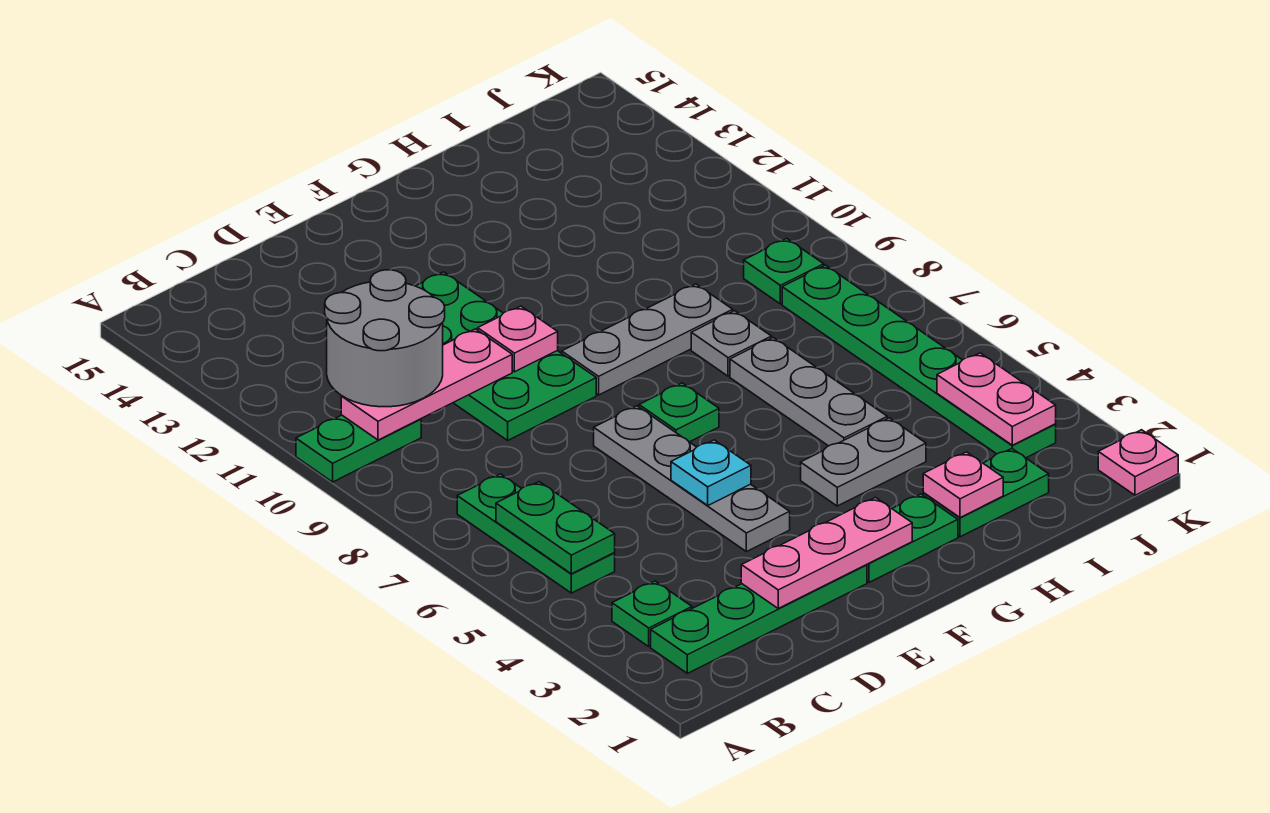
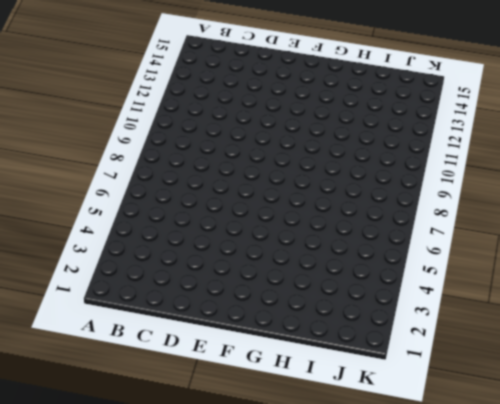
none -> green plate A10:B10 level 1
none -> green plate B2:E2 level 1
none -> green plate B3 level 1

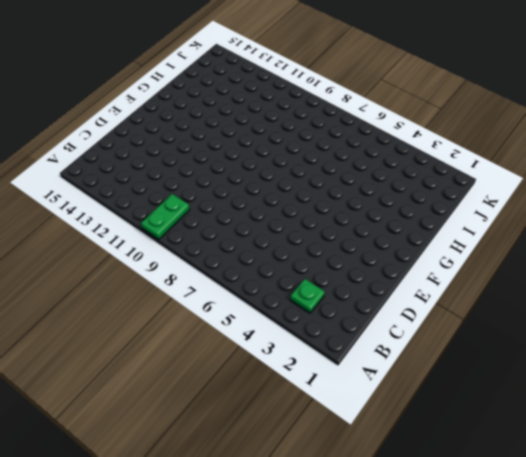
none -> green plate B2:E2 level 1
none -> green plate B5:B7 level 1
none -> green plate D9:E12 level 1

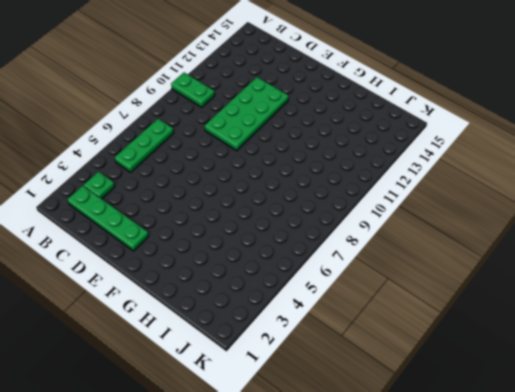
none -> grey plate E4:E7 level 1
none -> green plate F2:G2 level 1
none -> green plate F7 level 1

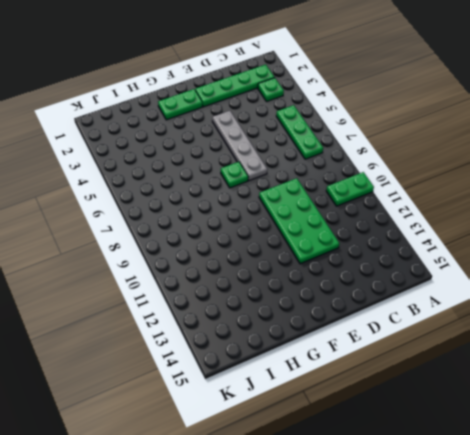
none -> grey plate F9:H9 level 1
none -> grey plate G4:H4 level 1
none -> green plate H2:I2 level 1

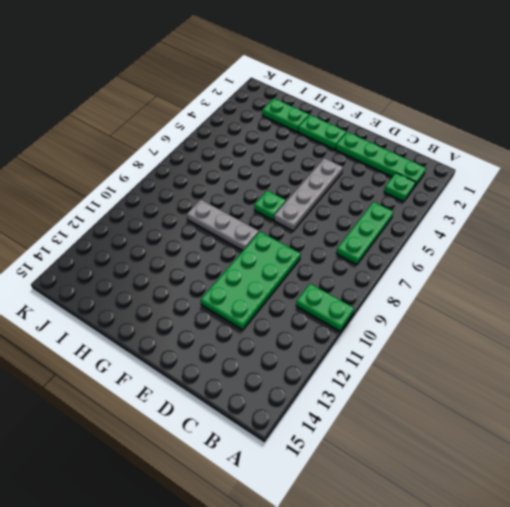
none -> grey plate G4:H4 level 1
none -> grey plate H5:H7 level 1
none -> grey plate H8 level 1

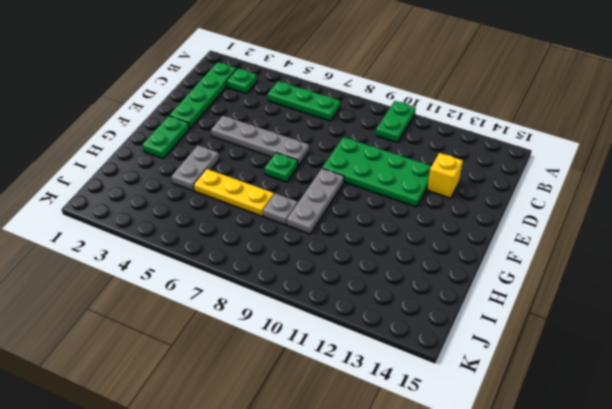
yellow brick D13 level 1 -> none
yellow plate H5:H7 level 1 -> grey plate H5:H7 level 1
none -> green plate H2:I2 level 1
none -> green plate J3:J8 level 1
none -> green plate J9 level 1

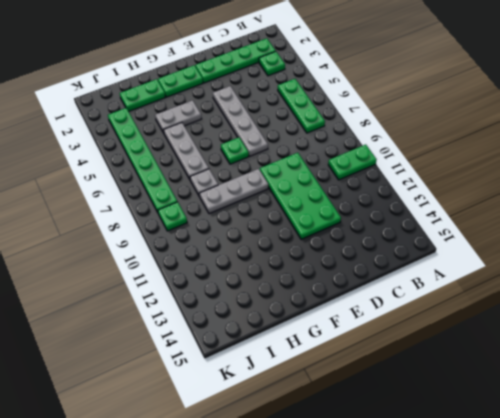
none -> pink plate K1 level 1
none -> green plate B5:B6 level 2
none -> pink plate B10:D10 level 2

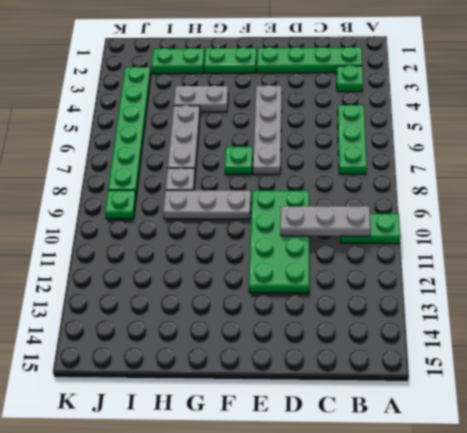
grey plate B10:D10 level 2 -> pink plate B10:D10 level 2
none -> pink plate K1 level 1
none -> green plate B5:B6 level 2
none -> pink plate D2:F2 level 2

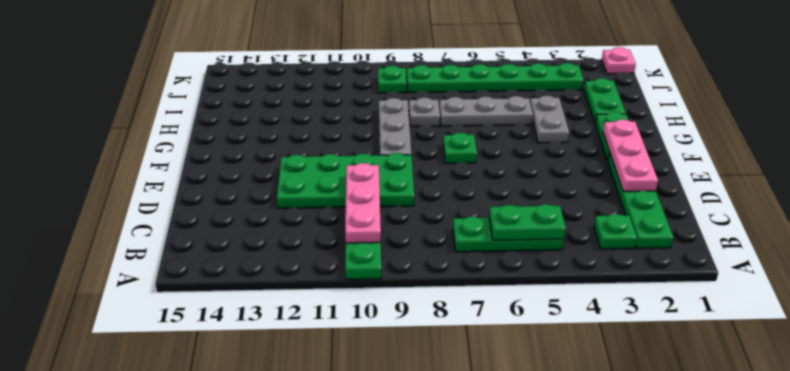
none -> grey plate E4:E7 level 1
none -> cyan plate E5 level 2
none -> pink plate E10 level 2

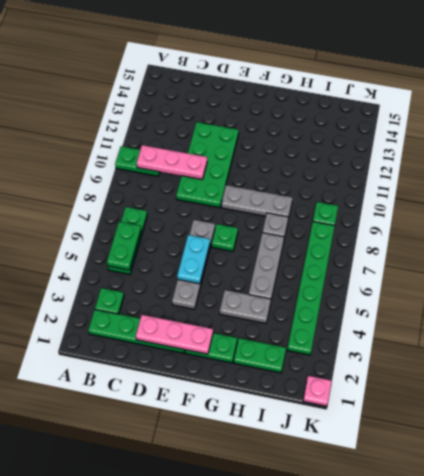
cyan plate E5:E6 level 2 -> cyan plate E5 level 2
none -> pink plate E10 level 2
none -> pink plate H2 level 2
none -> pink plate J3:J4 level 2

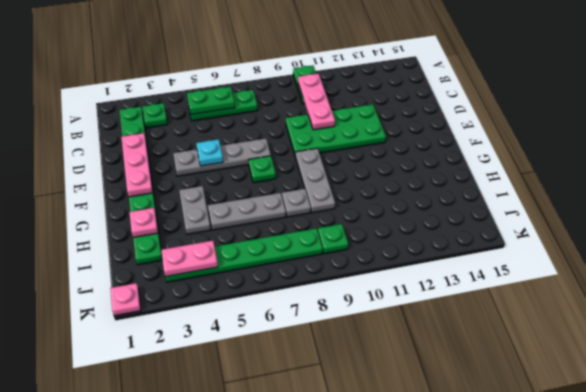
none -> pink plate E10 level 2
none -> grey round brick B10:C11 level 3

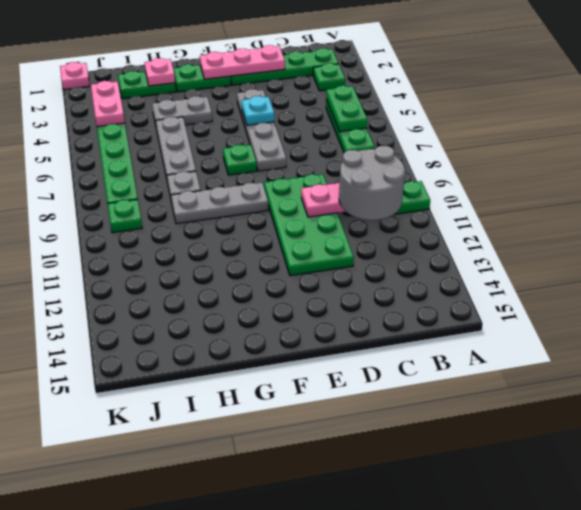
none -> pink plate E10 level 2

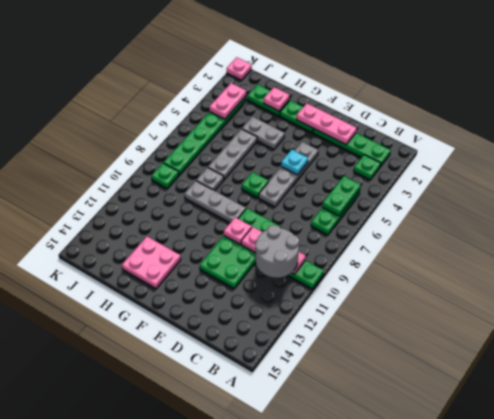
pink plate G13:H14 level 1 -> none

